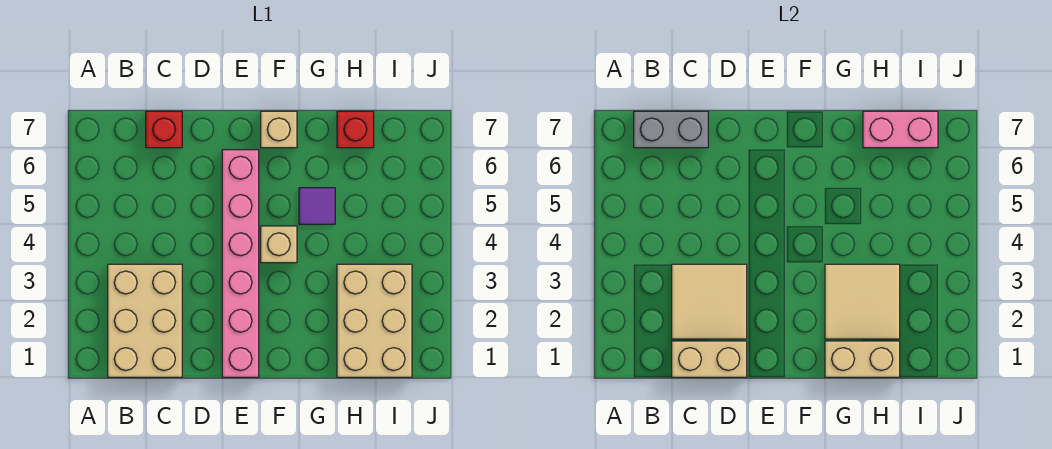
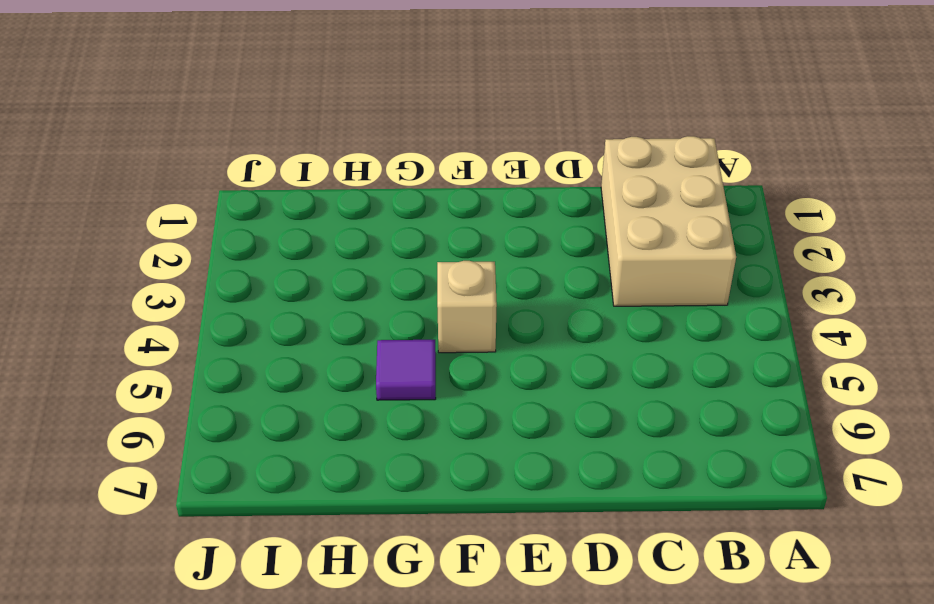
none -> red brick C7 level 1
none -> pink brick E1:E6 level 1
none -> tan brick F7 level 1

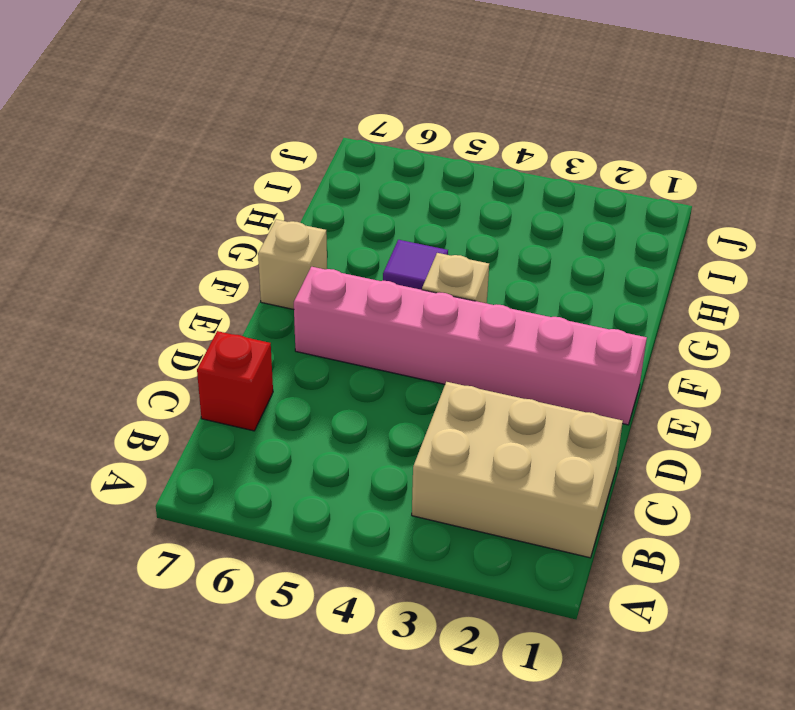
none -> tan brick H1:I3 level 1
none -> red brick H7 level 1
none -> grey brick B7:C7 level 2

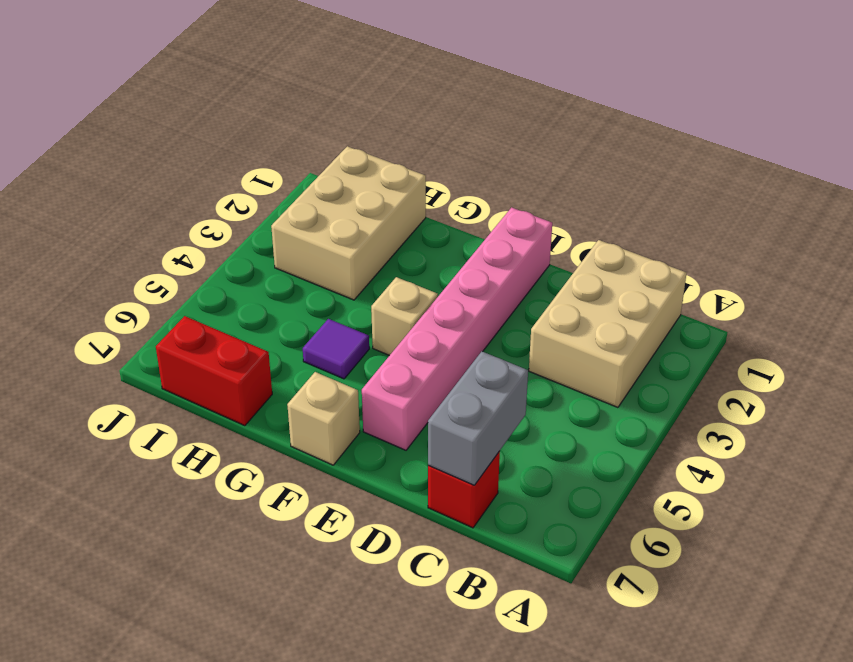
grey brick C6:C7 level 2 -> grey brick B7:C7 level 2
red brick H7:I7 level 1 -> red brick H7 level 1
none -> tan brick C1:D1 level 2
none -> tan tile C2:D3 level 2
none -> tan brick G1:H1 level 2

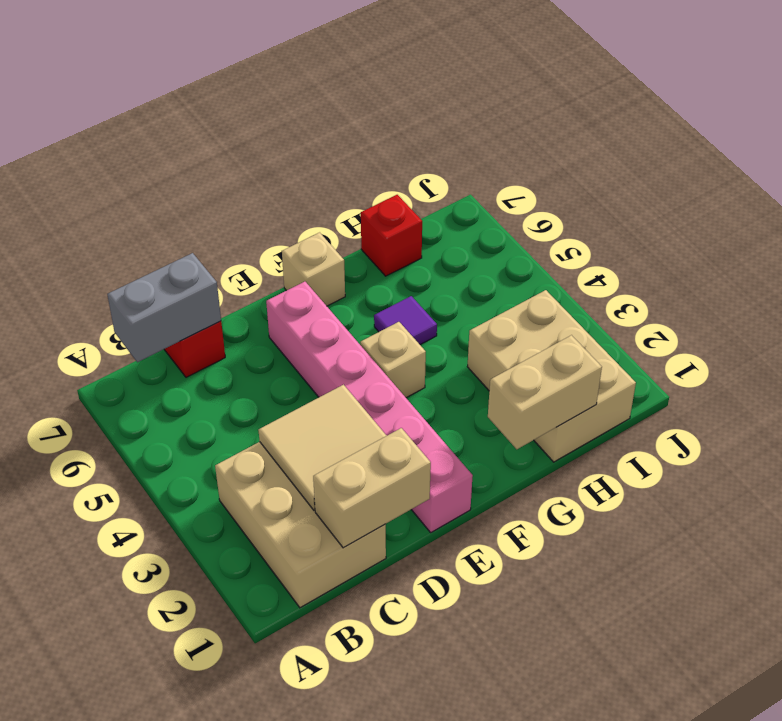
none -> tan tile G2:H3 level 2
none -> pink brick H7:I7 level 2

